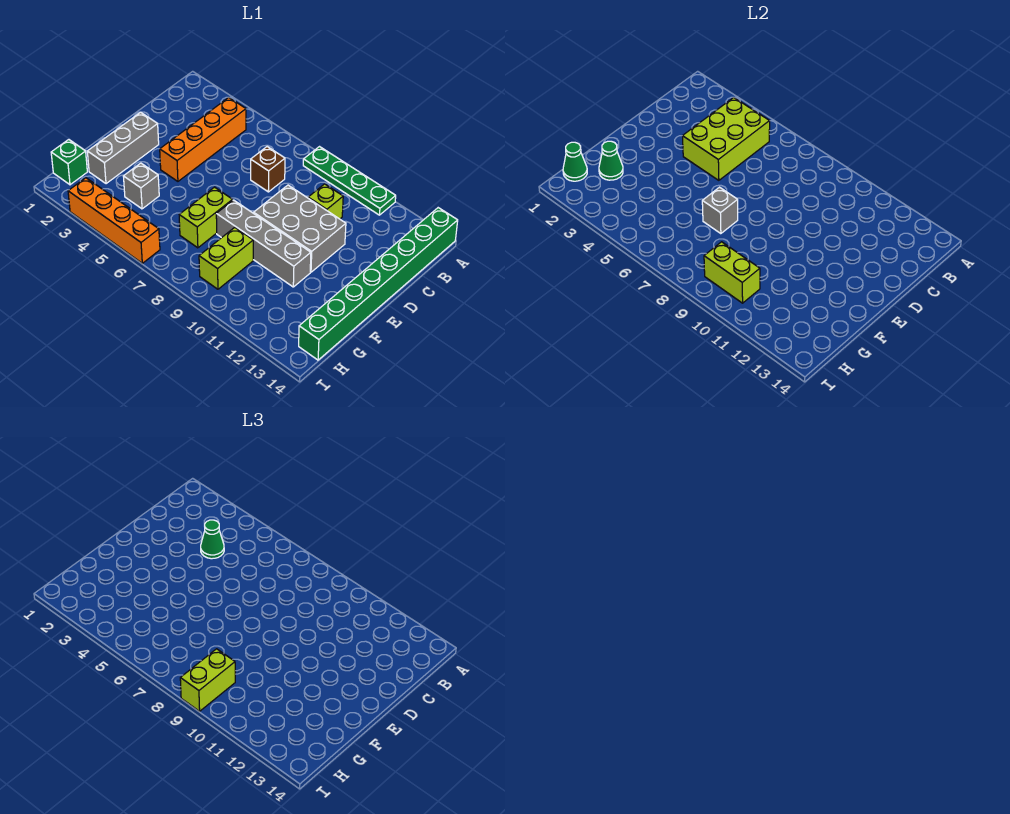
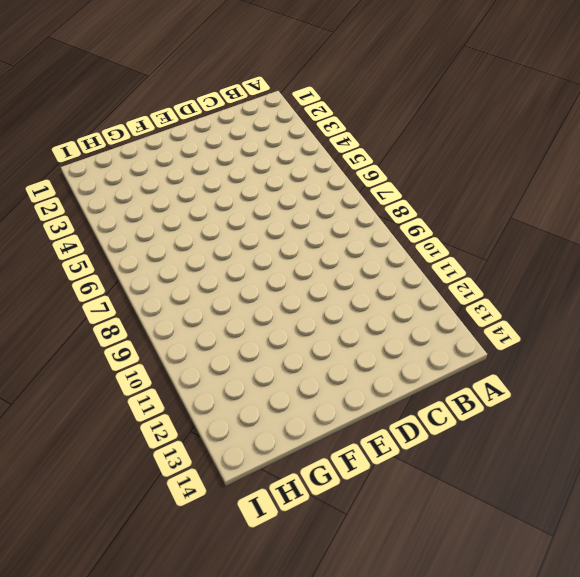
none -> green plate A8:A11 level 1
none -> green brick A14:H14 level 1
none -> orange brick B4:E4 level 1

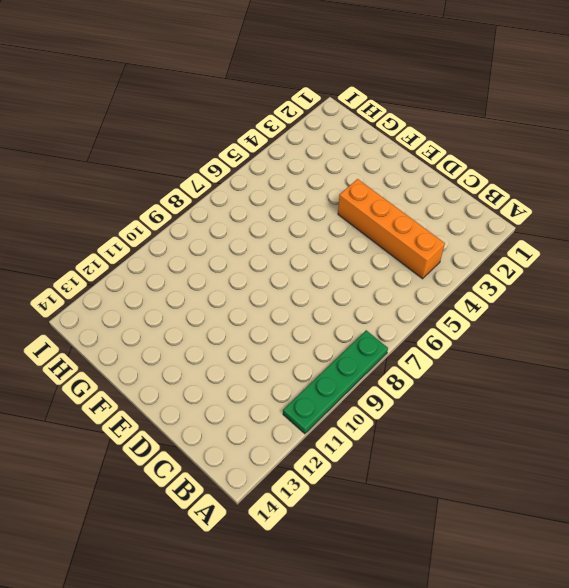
none -> green brick A14:H14 level 1
none -> brown brick C7 level 1
none -> lime brick C10 level 1

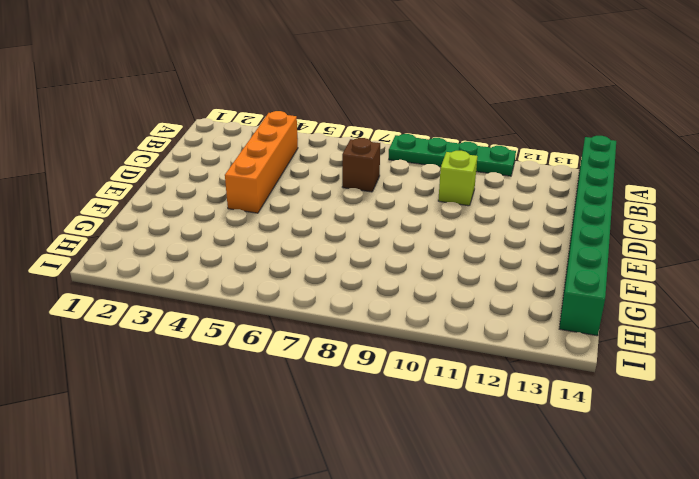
none -> grey brick D9:E11 level 1
none -> grey brick E2:G2 level 1
none -> lime brick F7:G7 level 1

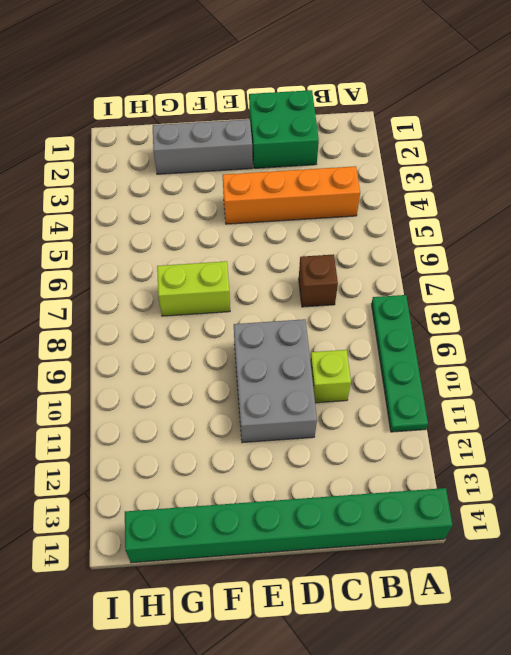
green brick C1:D2 level 1 -> none
none -> grey brick F8:F11 level 1
none -> grey brick G4 level 1
none -> lime brick G9:H9 level 1

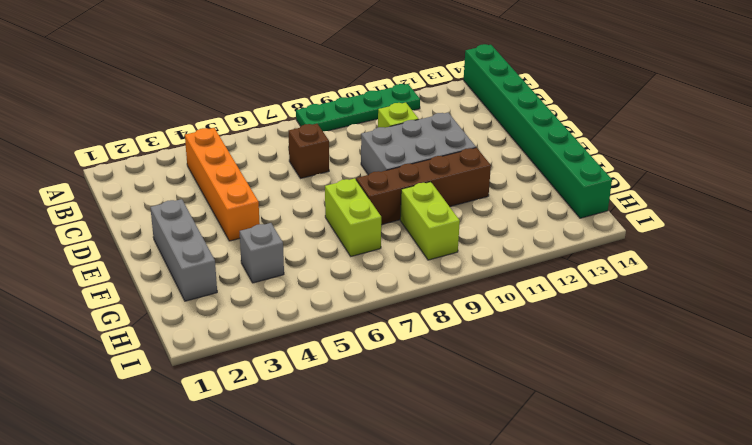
brown brick F8:F11 level 1 -> grey brick F8:F11 level 1
none -> green brick H1 level 1
none -> orange brick I3:I6 level 1
none -> lime brick B4:D5 level 2

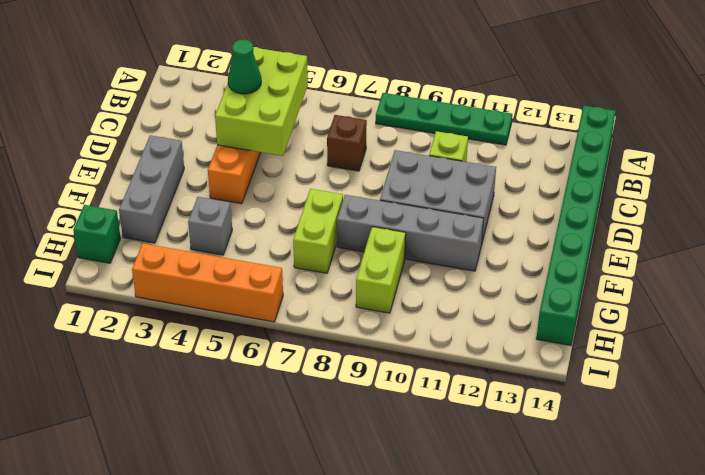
none -> grey brick F7 level 2
none -> green cone G2 level 2
none -> green cone H1 level 2

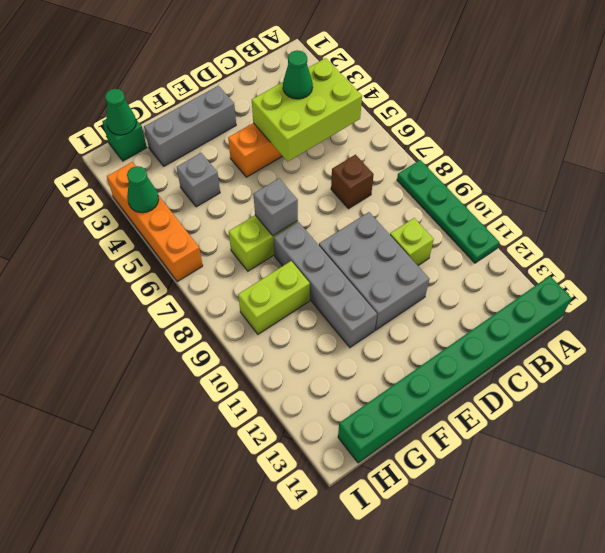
green cone I4 level 2 -> green cone G2 level 2
none -> lime brick H9:H10 level 2
none -> lime brick H9:I9 level 3

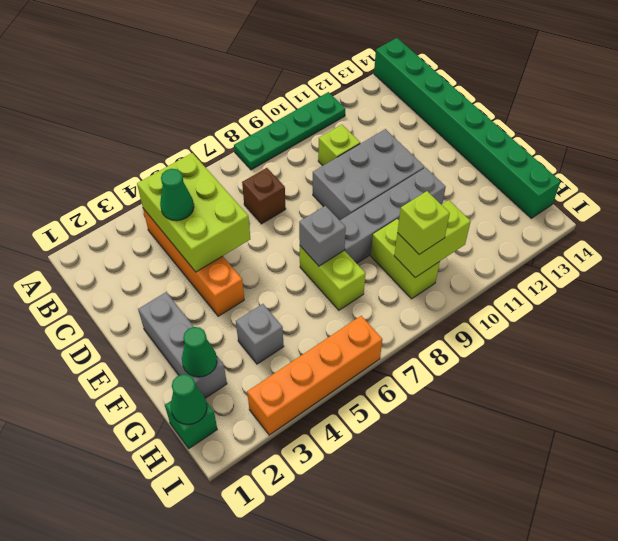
lime brick H9 level 3 -> lime brick H9:I9 level 3

